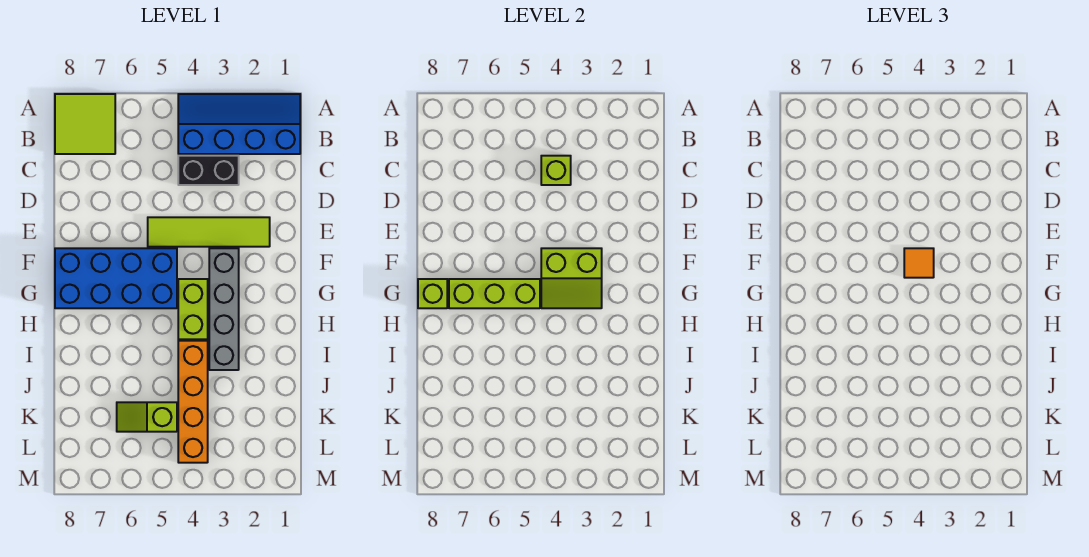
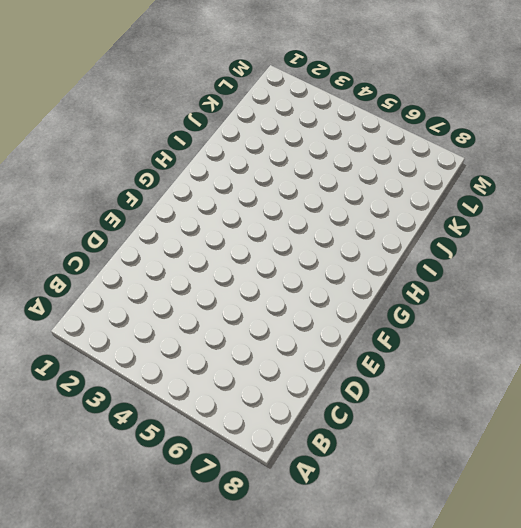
none -> blue slope A1:B4 level 1 top B
none -> lime tile A7:B8 level 1
none -> black brick C3:C4 level 1

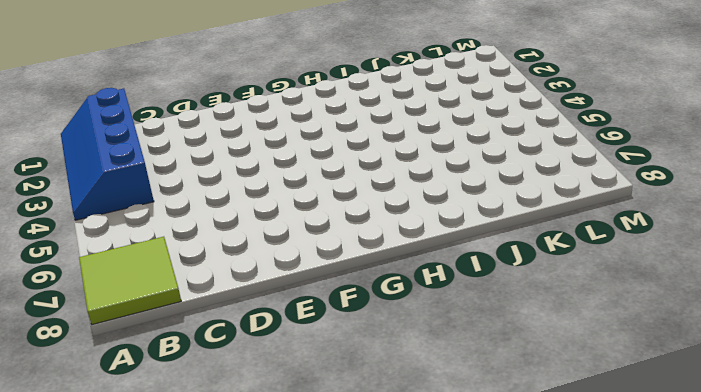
none -> black brick C3:C4 level 1
none -> lime tile E2:E5 level 1
none -> grey brick F3:I3 level 1

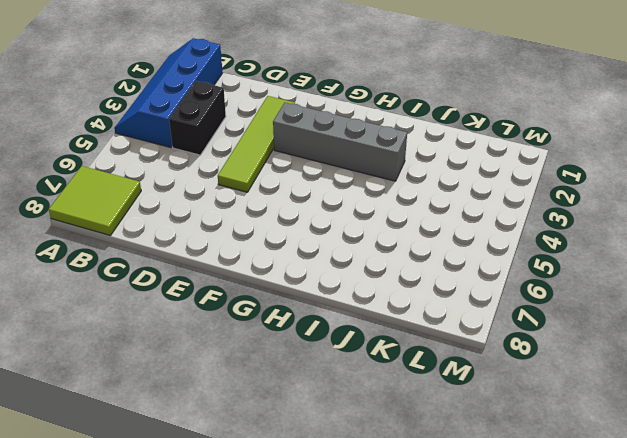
none -> blue brick F5:G8 level 1
none -> lime brick G4:H4 level 1
none -> orange brick I4:L4 level 1

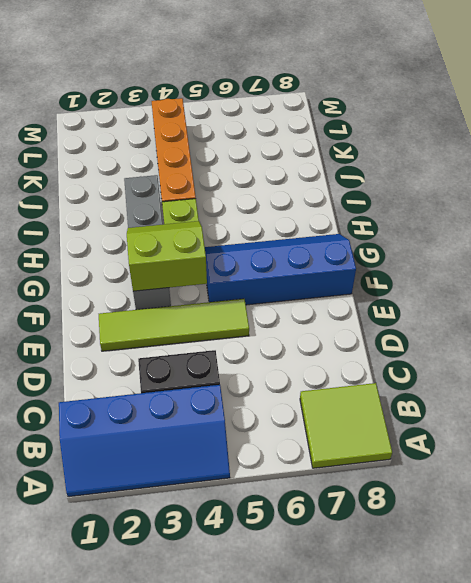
blue slope F5:G8 level 1 top F -> blue brick F5:G8 level 1
none -> lime slope K5:K6 level 1 top 5
none -> lime brick C4 level 2
none -> lime brick G5:G7 level 2

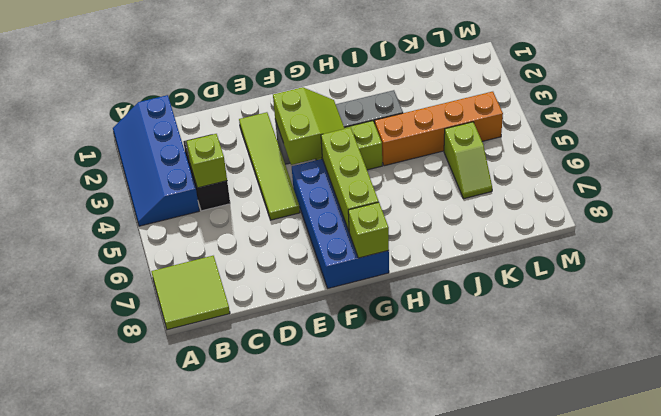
none -> orange tile F4 level 3

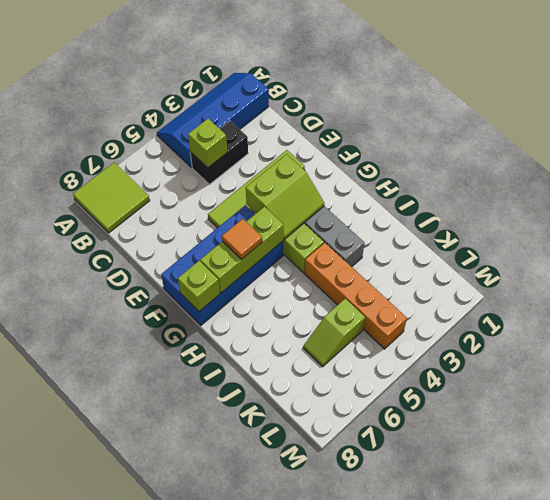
orange tile G6 level 3 -> orange tile F4 level 3

